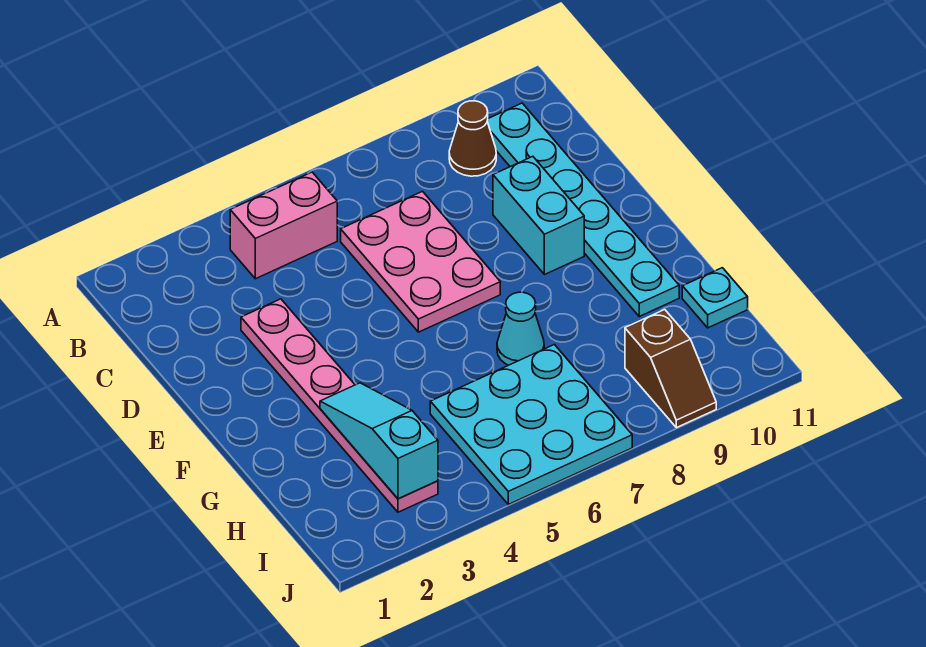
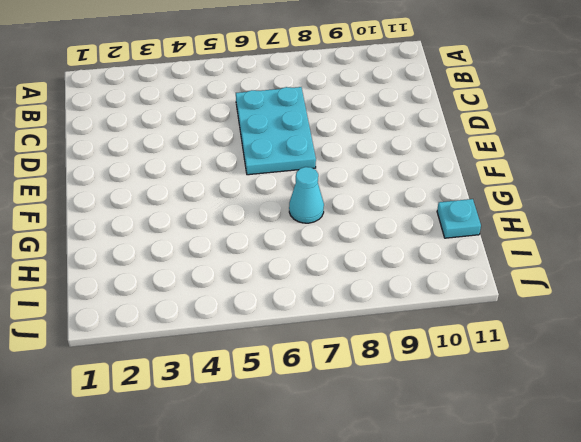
cyan plate C6:E7 level 1 -> pink plate C6:E7 level 1
none -> pink brick B4:B5 level 1
none -> brown cone B9 level 1

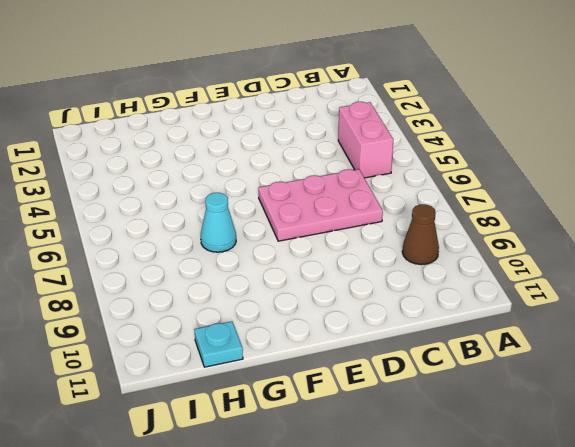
none -> cyan plate B10:G10 level 1
none -> pink plate D3:I3 level 1

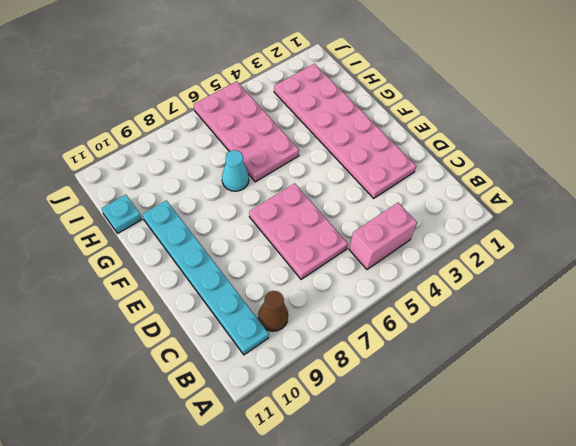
pink plate D2:I3 level 1 -> pink plate D3:I3 level 1
pink plate G5:J6 level 1 -> cyan plate H5:J7 level 1
none -> cyan brick D9:E9 level 1
none -> brown slope I9:J9 level 1 top I

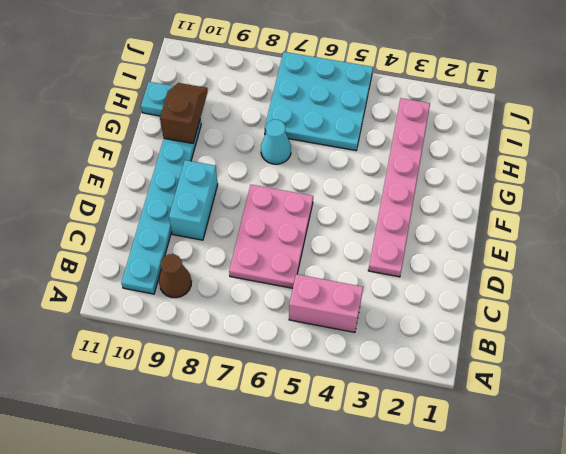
brown slope G10:H10 level 2 top G -> brown slope I9:J9 level 1 top I
none -> cyan slope G3:I3 level 2 top I

